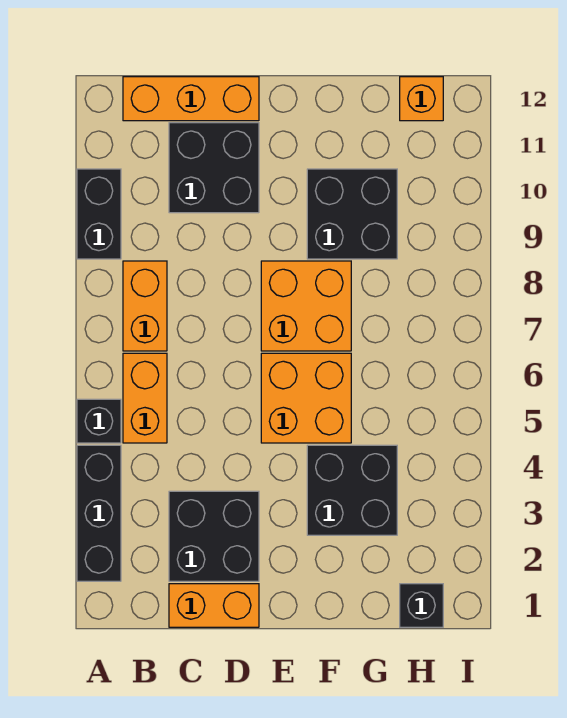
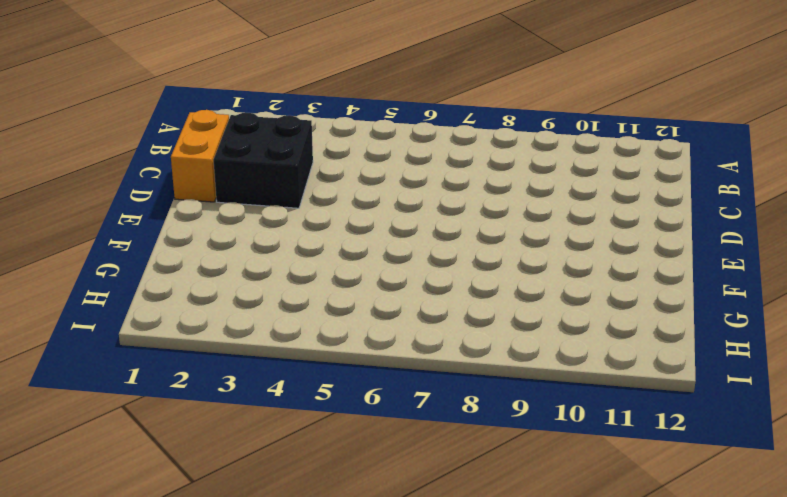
none -> black brick A2:A4 level 1
none -> black brick A5 level 1
none -> black brick A9:A10 level 1

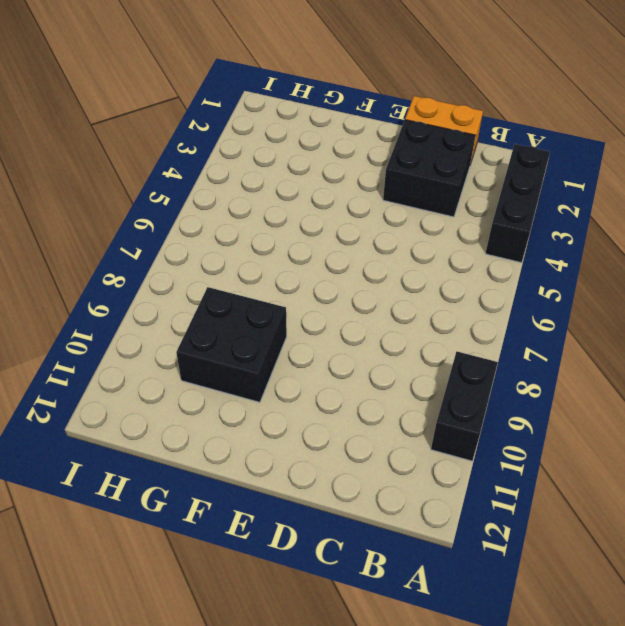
none -> black brick A5 level 1
none -> orange brick B5:B6 level 1
none -> orange brick B7:B8 level 1

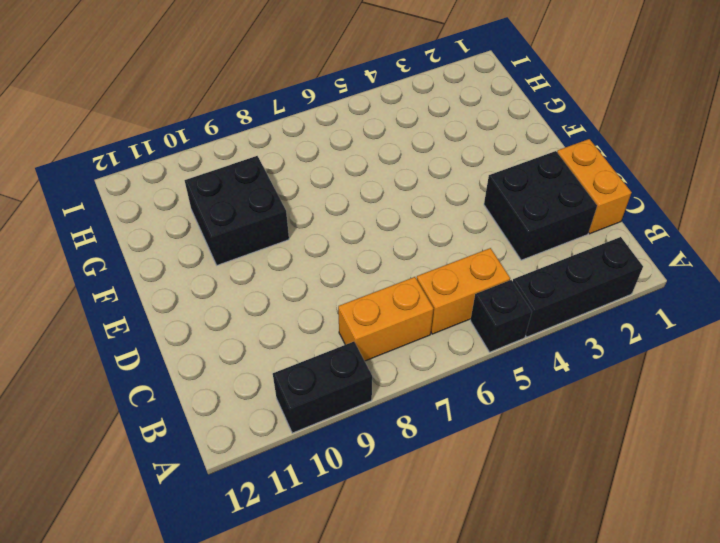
none -> orange brick B12:D12 level 1
none -> black brick C10:D11 level 1
none -> orange brick E5:F6 level 1

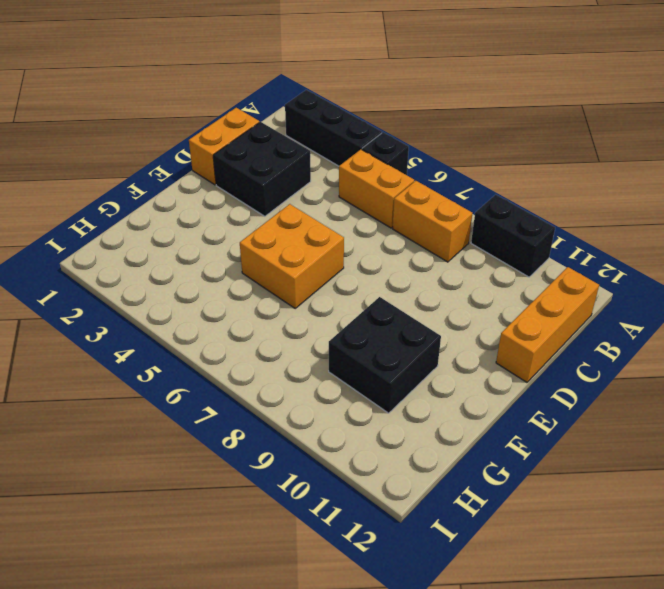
none -> black brick C10:D11 level 1
none -> orange brick E7:F8 level 1
none -> black brick F3:G4 level 1

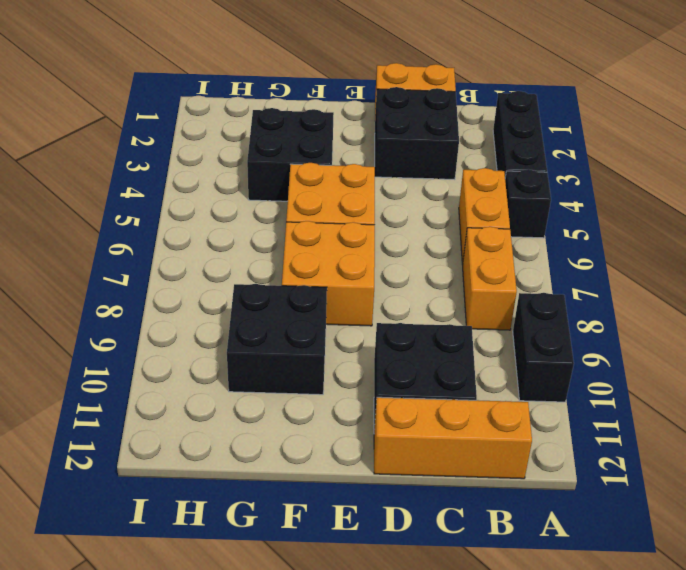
none -> black brick H1 level 1
none -> orange brick H12 level 1

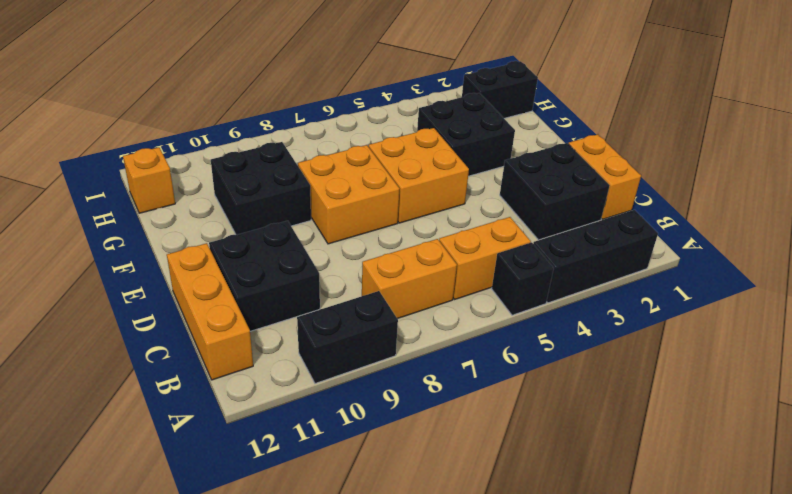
black brick H1:H2 level 1 -> black brick H1 level 1

